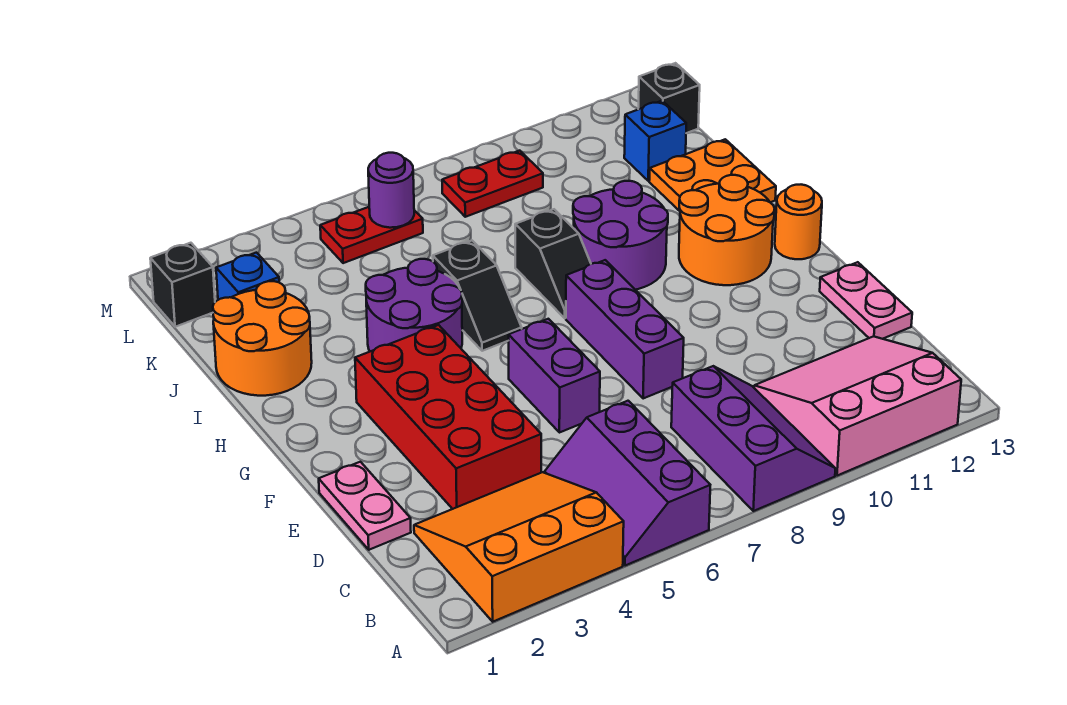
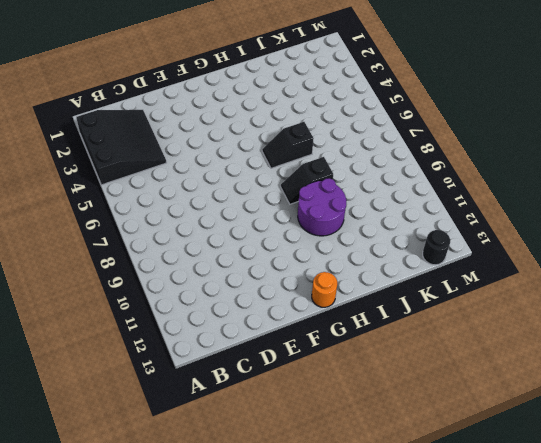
black slope A2:C4 level 1 top A -> orange slope A2:C4 level 1 top A
black round brick L13 level 1 -> black brick L13 level 1
none -> purple slope A5:C6 level 1 top 6
none -> purple slope A8:C9 level 1 top 8
none -> pink slope A10:C12 level 1 top A

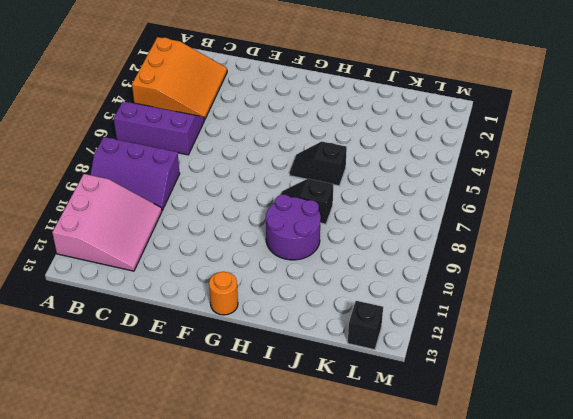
none -> pink plate D1:E1 level 1
none -> red brick D3:G4 level 1
none -> pink plate D13:E13 level 1

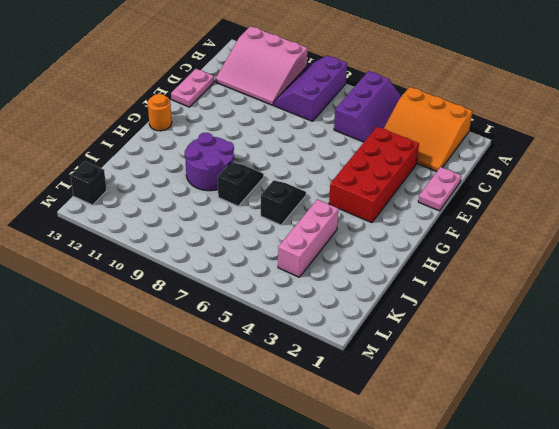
pink brick I4:K4 level 1 -> purple round brick H4:I5 level 1
none -> purple brick E6:F6 level 1
none -> purple brick E8:G8 level 1
none -> orange round brick G11:H12 level 1

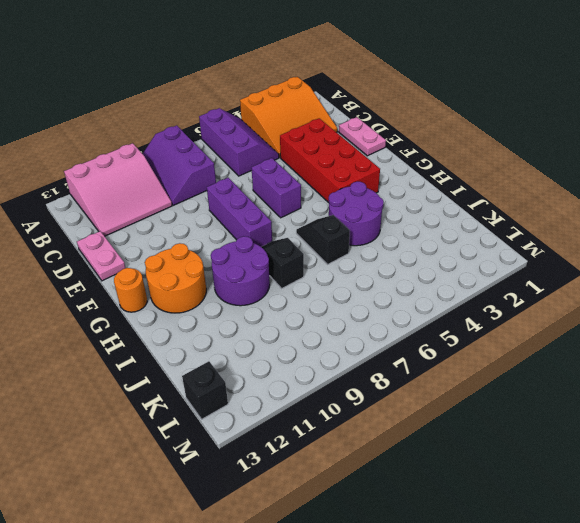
none -> orange round brick I1:J2 level 1
none -> orange plate I12:J13 level 1
none -> blue brick K2 level 1

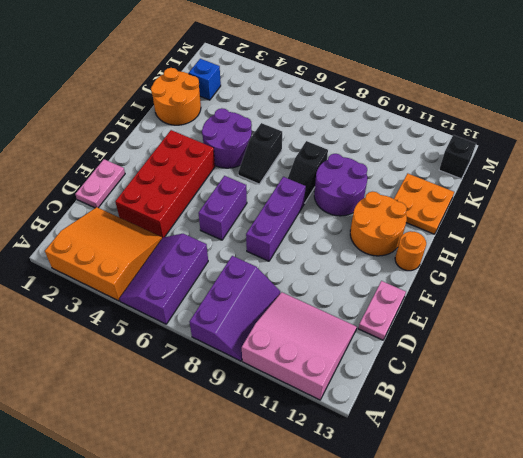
none -> blue brick K12 level 1
none -> black brick L1 level 1
none -> red plate L5:L6 level 1

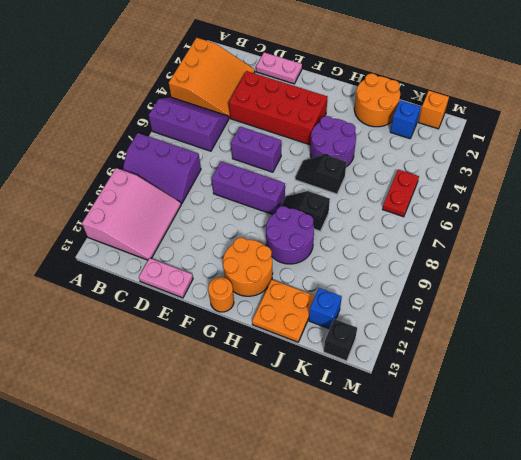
orange brick L1 level 1 -> black brick L1 level 1
none -> red plate L8:L9 level 1
none -> purple round brick L6 level 2

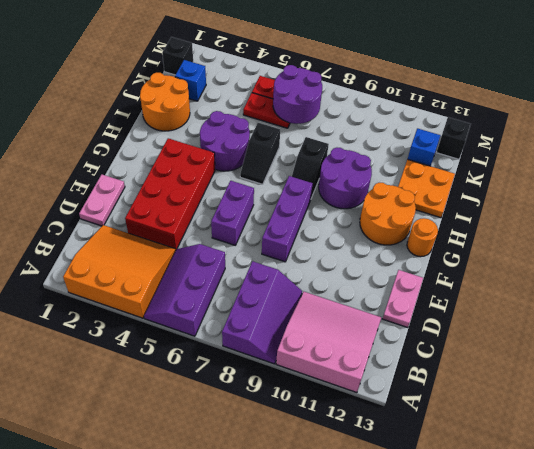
red plate K5:K6 level 1 -> red plate L8:L9 level 1
purple round brick K6:L7 level 2 -> purple round brick L6 level 2

